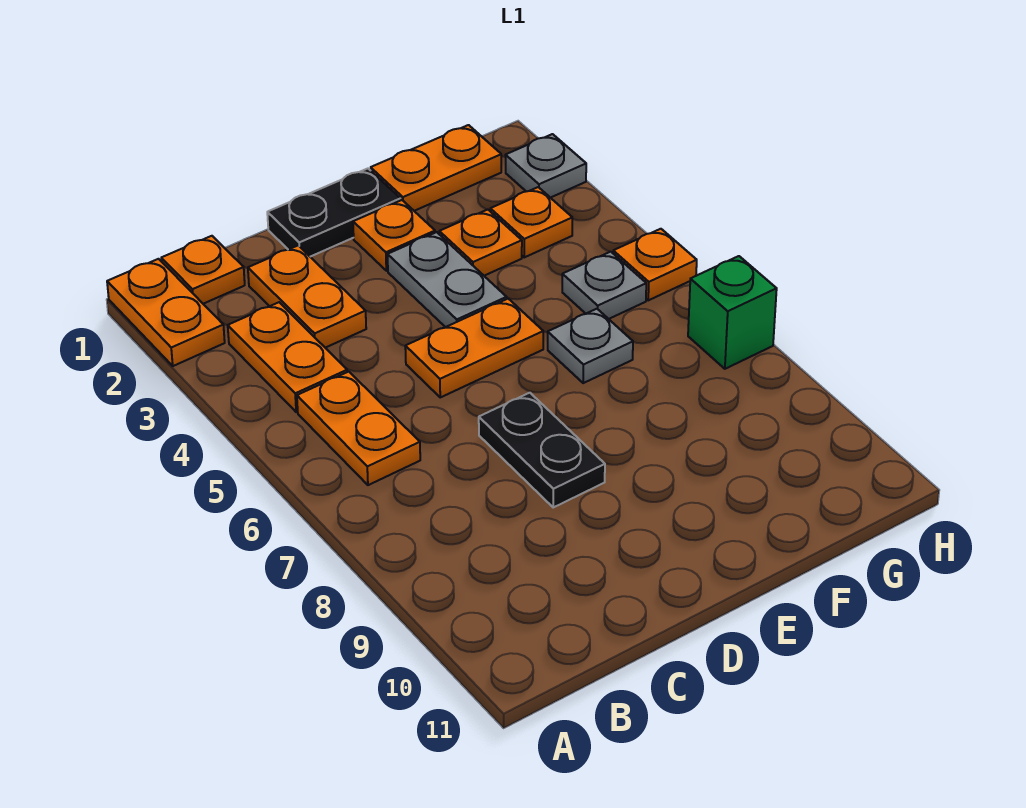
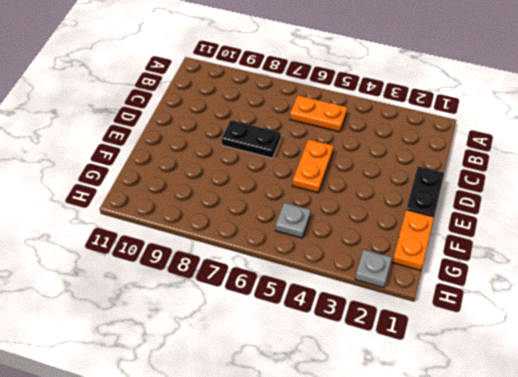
none -> orange plate A1:A2 level 1
none -> orange plate B1 level 1
none -> orange plate B3:B4 level 1

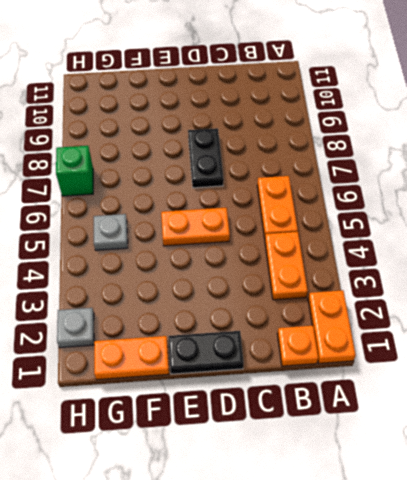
none -> orange plate C2:C3 level 1
none -> orange plate E2 level 1
none -> grey plate E3:E4 level 1

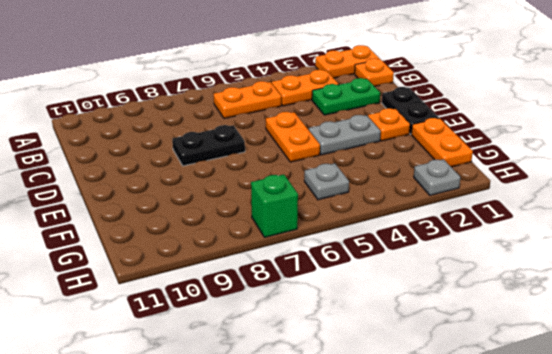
green plate C2:C3 level 1 -> orange plate C2:C3 level 1
none -> orange plate F3 level 1
none -> grey plate F6 level 1
none -> orange plate G3 level 1

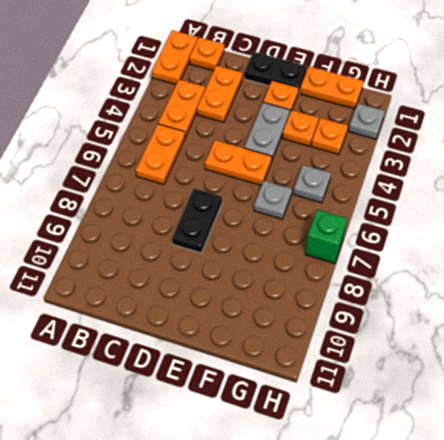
none -> orange plate H5 level 1

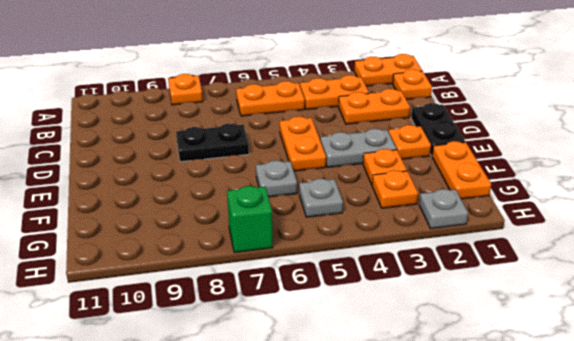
orange plate A8 level 1 -> orange plate H5 level 1

